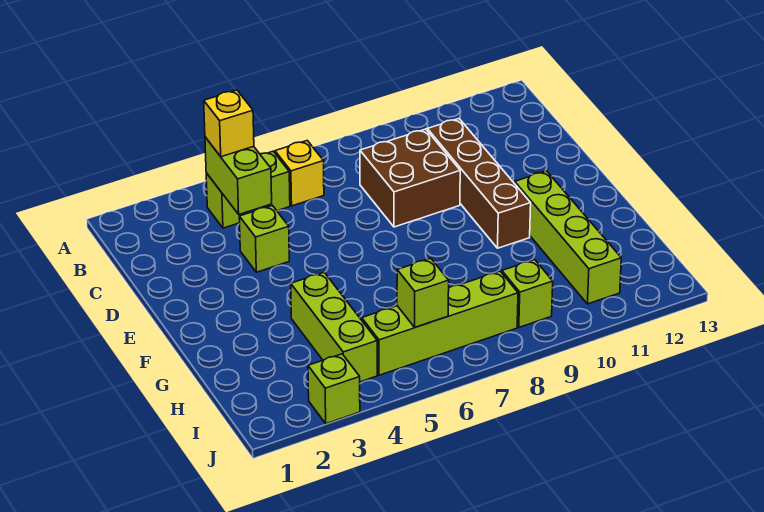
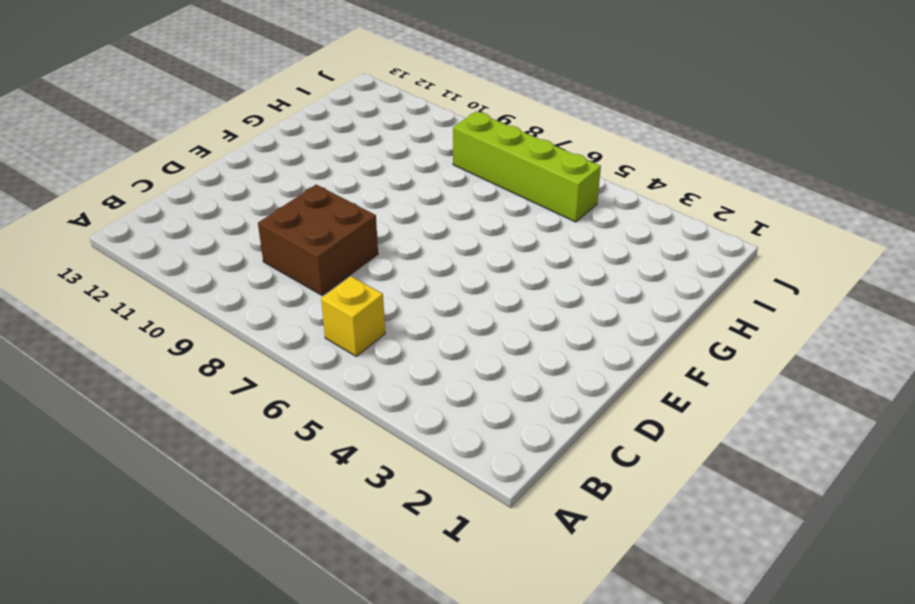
none -> lime brick B4:B5 level 1
none -> brown brick C10:F10 level 1
none -> lime brick D4 level 1

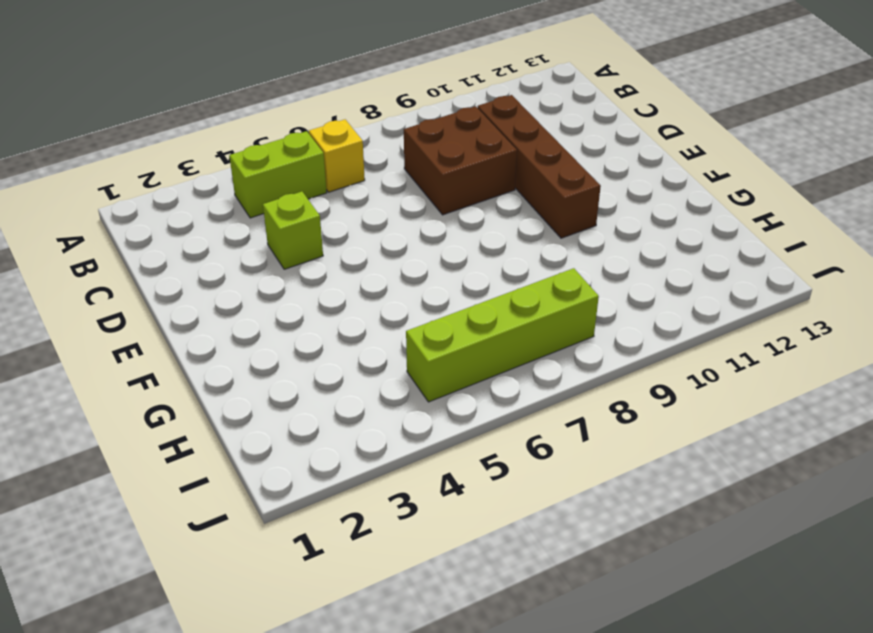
none -> lime brick F11:I11 level 1
none -> lime brick G4:I4 level 1
none -> lime brick I9 level 1

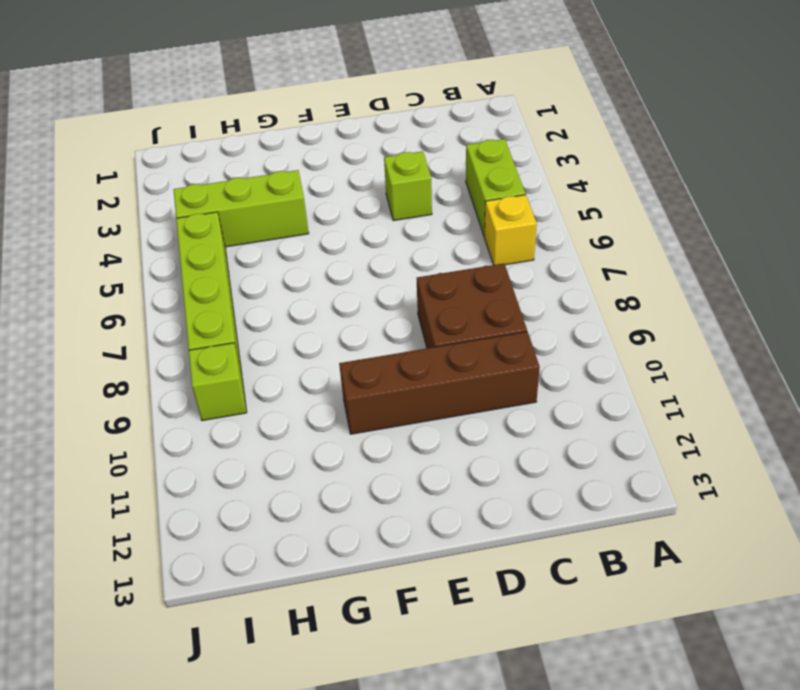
none -> lime brick F11:I11 level 1
none -> lime brick J3 level 1
none -> lime brick B4:C4 level 2

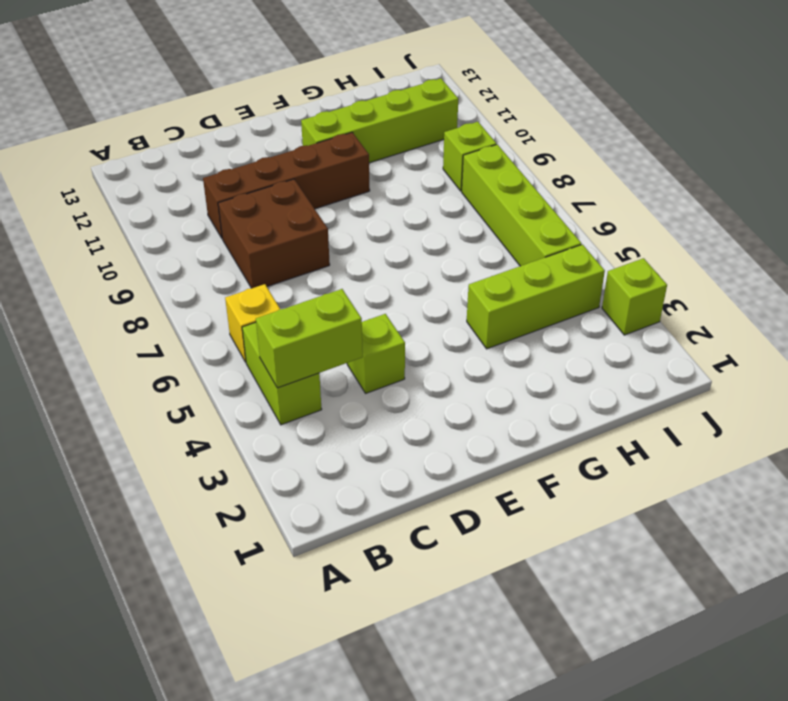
none -> lime brick I6 level 2
none -> yellow brick B4 level 3

